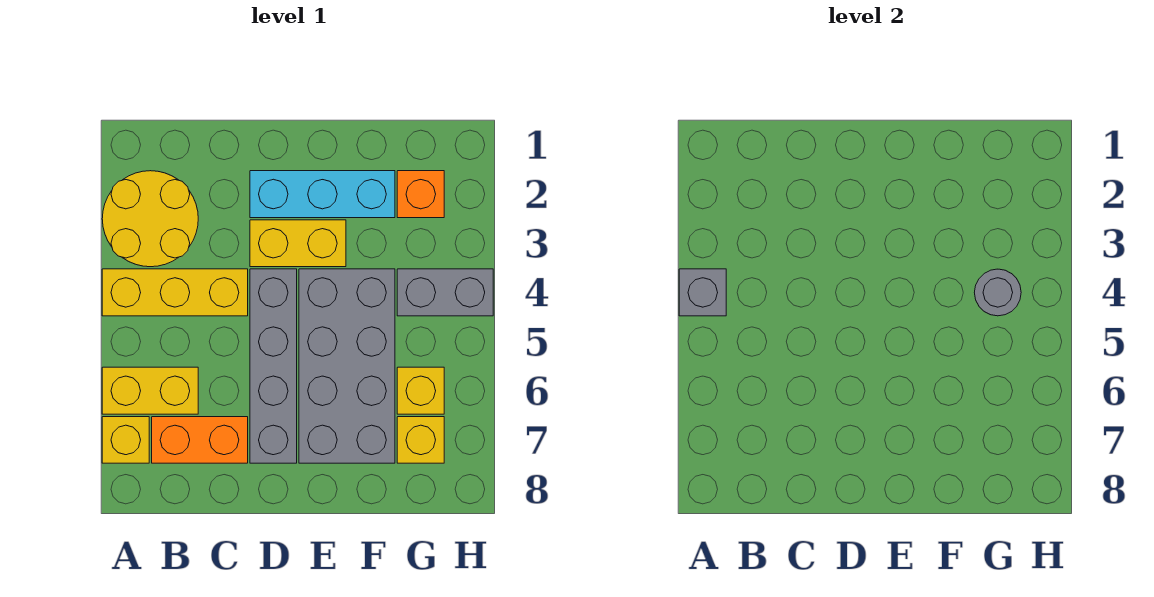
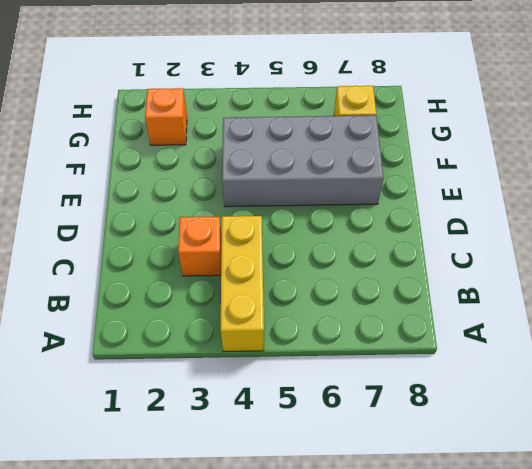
orange brick C3 level 1 -> none
none -> yellow round brick A2:B3 level 1
none -> yellow brick A6:B6 level 1
none -> yellow brick A7 level 1

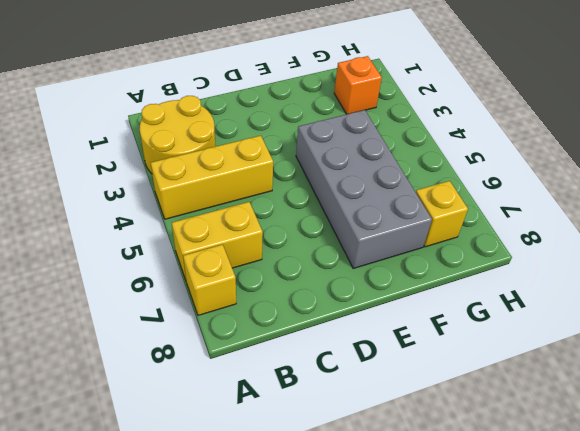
none -> orange brick B7:C7 level 1
none -> cyan brick D2:F2 level 1
none -> yellow brick D3:E3 level 1

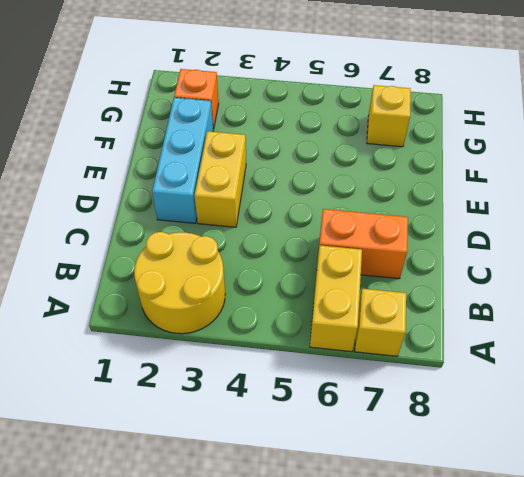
orange brick C6:C7 level 1 -> orange brick B7:C7 level 1
none -> yellow brick A4:C4 level 1
none -> grey brick D4:D7 level 1
none -> grey brick E4:F7 level 1

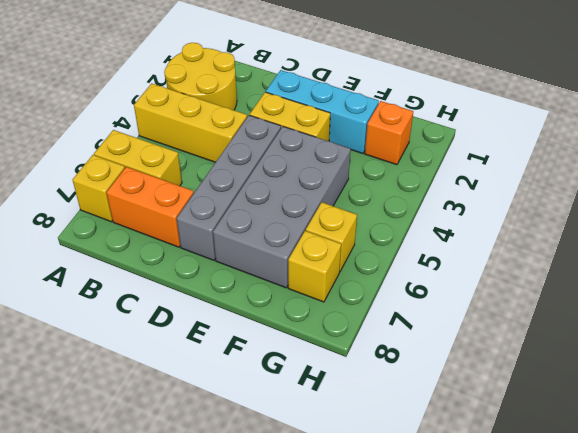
none -> grey brick G4:H4 level 1
none -> grey brick A4 level 2
none -> grey round brick G4 level 2

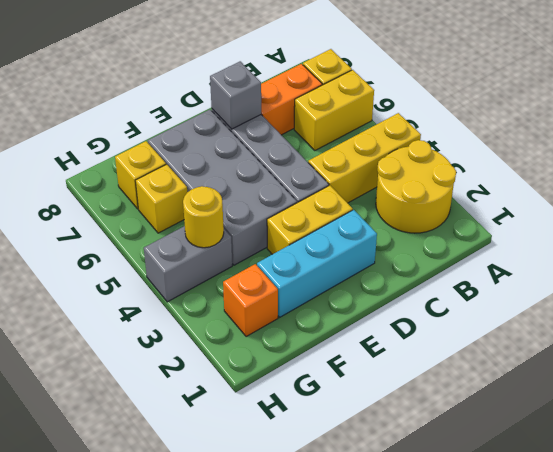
grey brick D7 level 2 -> grey brick A4 level 2
yellow round brick G4 level 2 -> grey round brick G4 level 2

